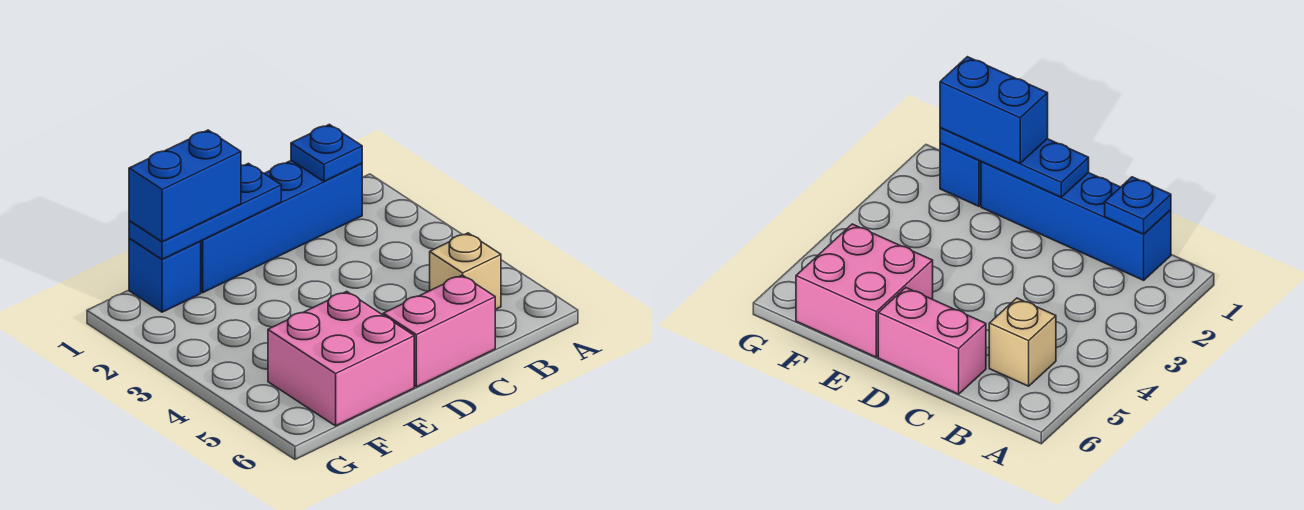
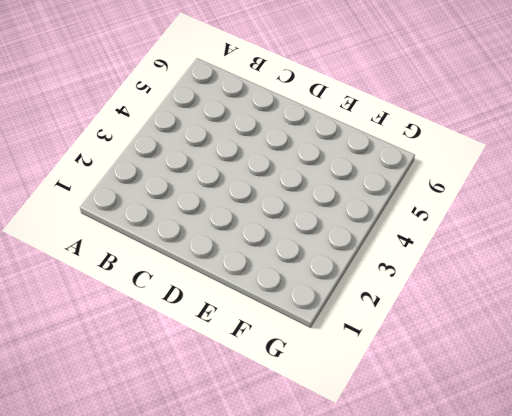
none -> blue brick B1:E1 level 1
none -> tan brick B5 level 1

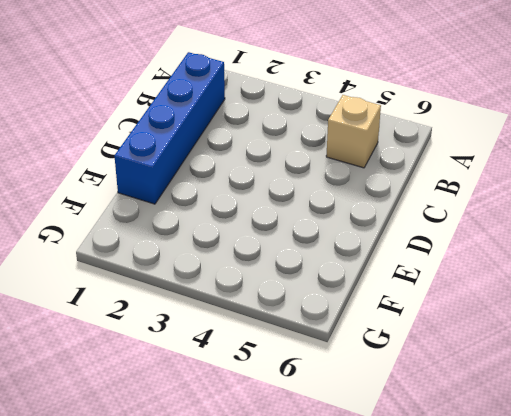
none -> pink brick C6:D6 level 1
none -> pink brick E5:F6 level 1

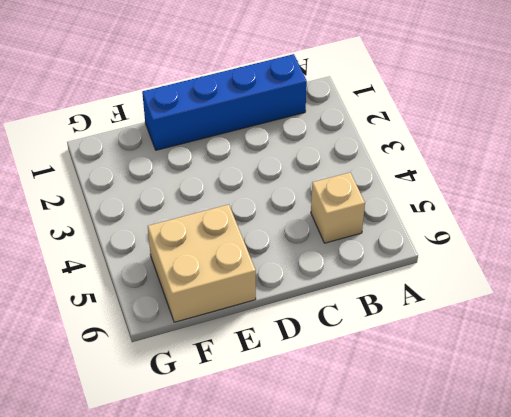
tan brick E5:F6 level 1 -> pink brick E5:F6 level 1
none -> pink brick C6:D6 level 1
none -> blue brick F1 level 1

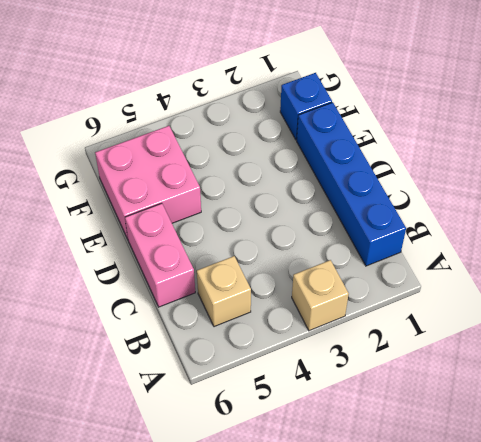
tan brick A3 level 1 -> none
none -> blue plate B1 level 2
none -> blue plate D1:F1 level 2

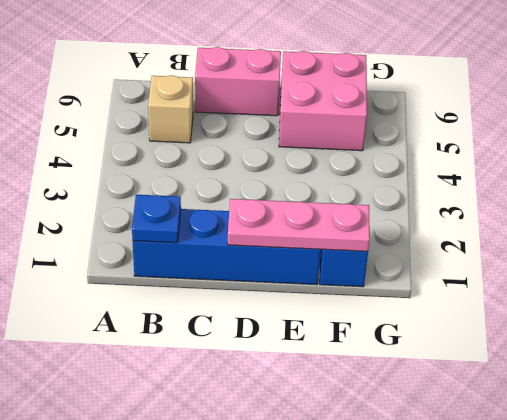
pink plate D1:F1 level 2 -> blue plate D1:F1 level 2
none -> blue brick E1:F1 level 3

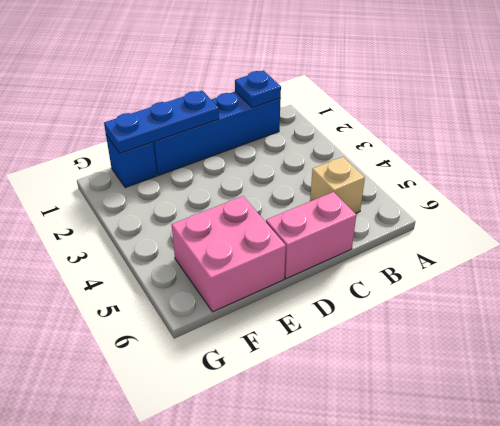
none -> blue brick E1:F1 level 3

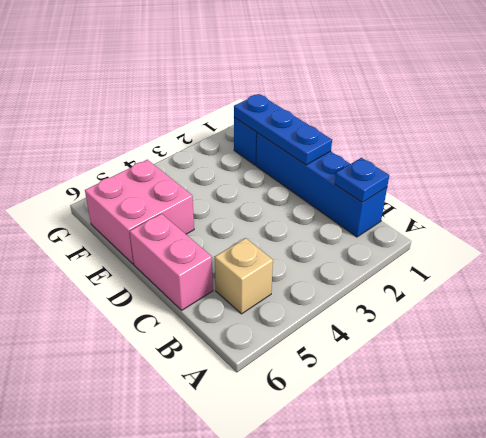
none -> blue brick E1:F1 level 3

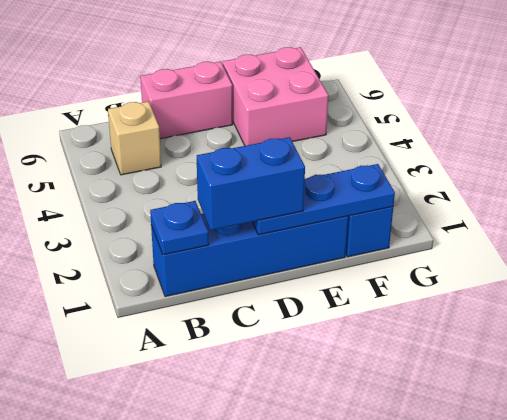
blue brick C1:D1 level 3 -> blue brick E1:F1 level 3

